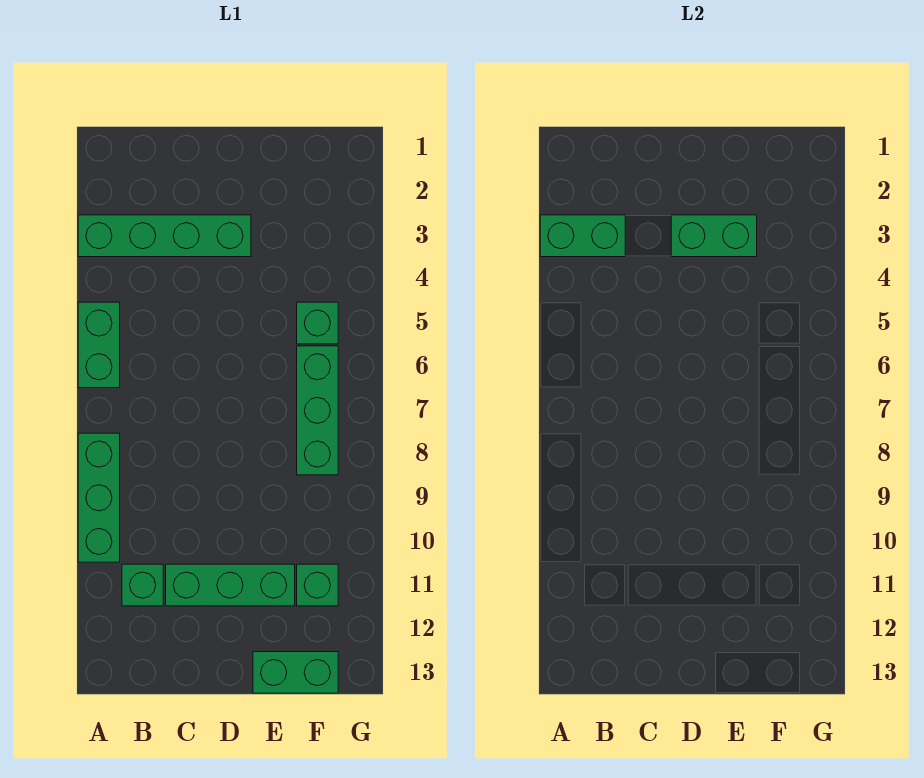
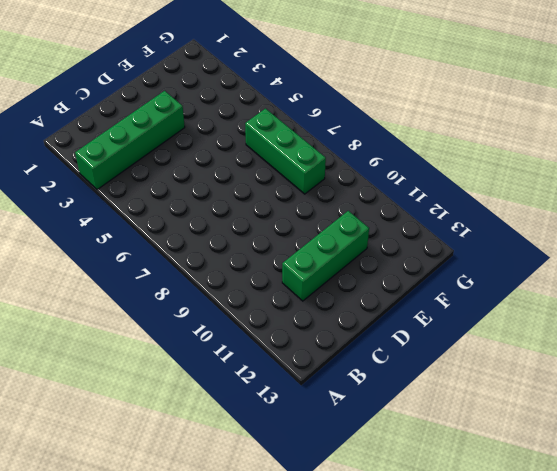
none -> green brick A5:A6 level 1
none -> green brick A8:A10 level 1

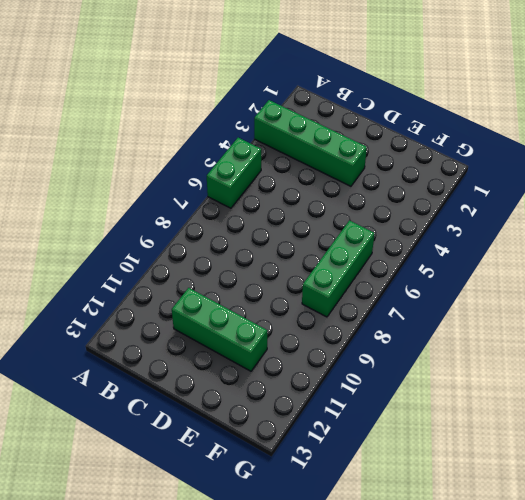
none -> green brick A8:A10 level 1
none -> green brick B11 level 1

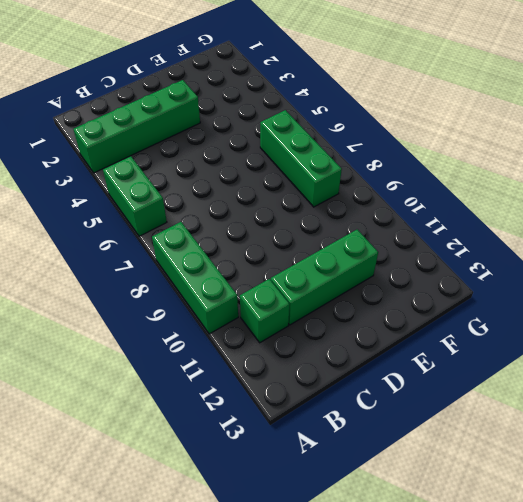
none -> green brick E13:F13 level 1
none -> green brick F5 level 1

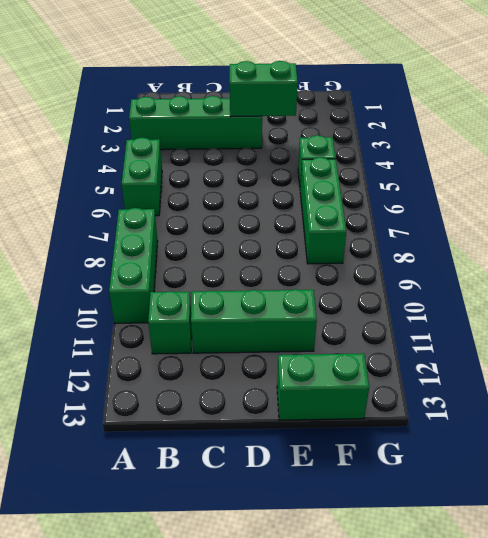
none -> green brick F11 level 1
none -> green brick A3:B3 level 2

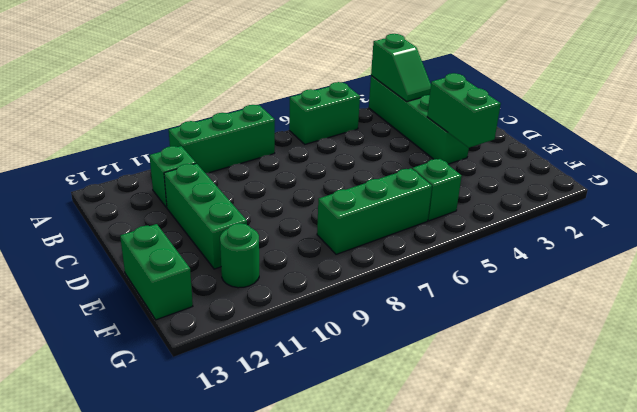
green slope A3:B3 level 2 top A -> green brick A3:B3 level 2
green round brick F11 level 1 -> green brick F11 level 1

